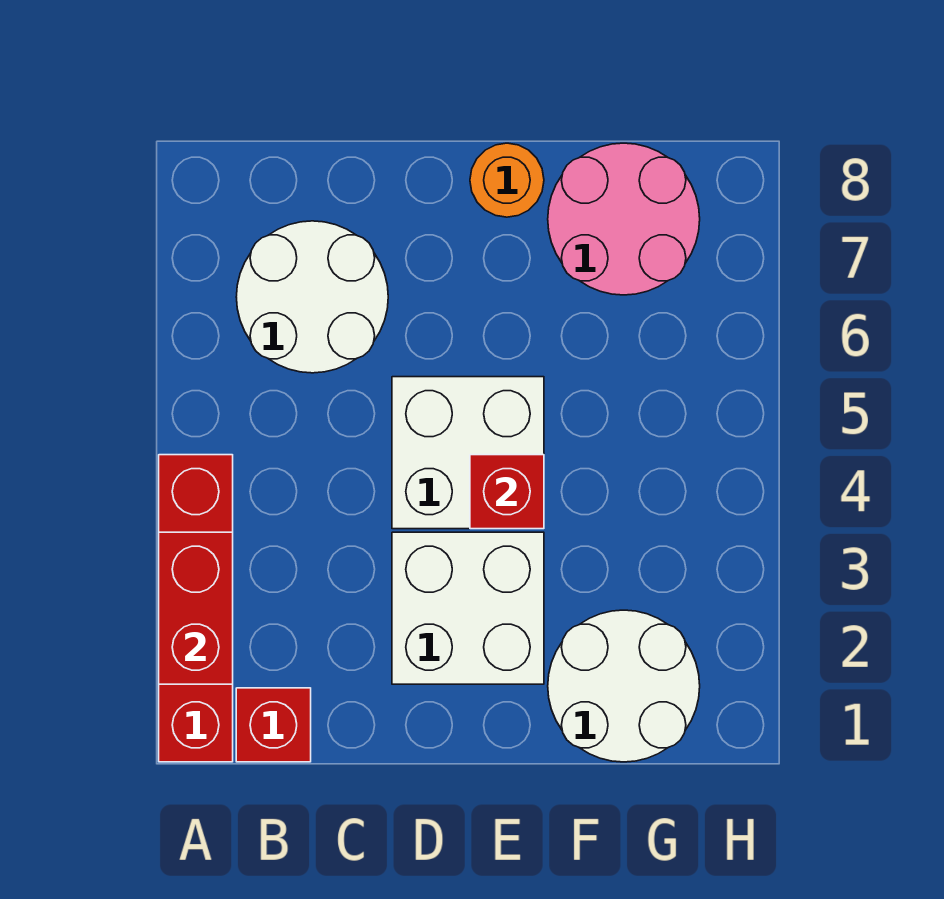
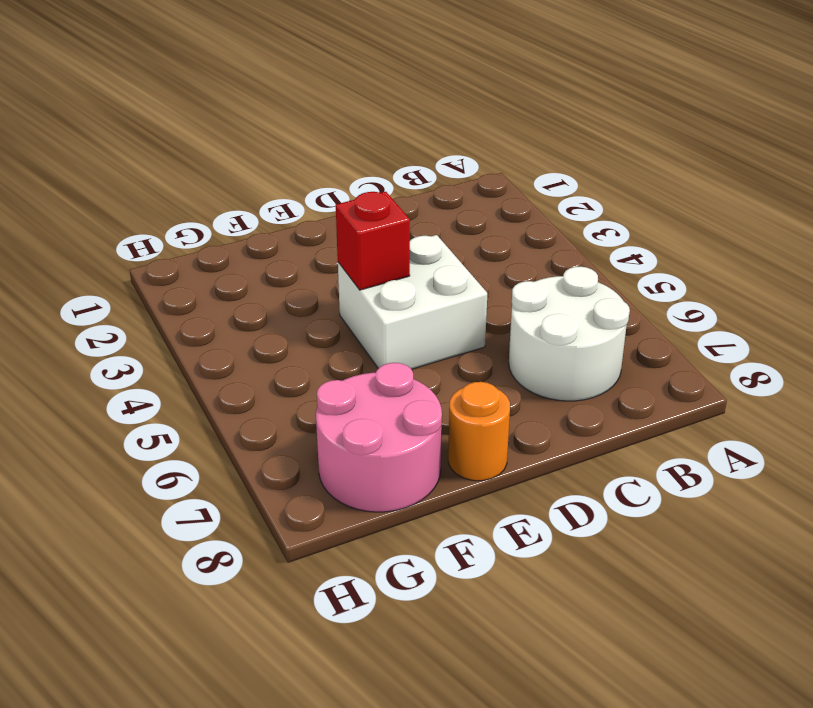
none -> red brick A1:A4 level 1
none -> red brick B1 level 1

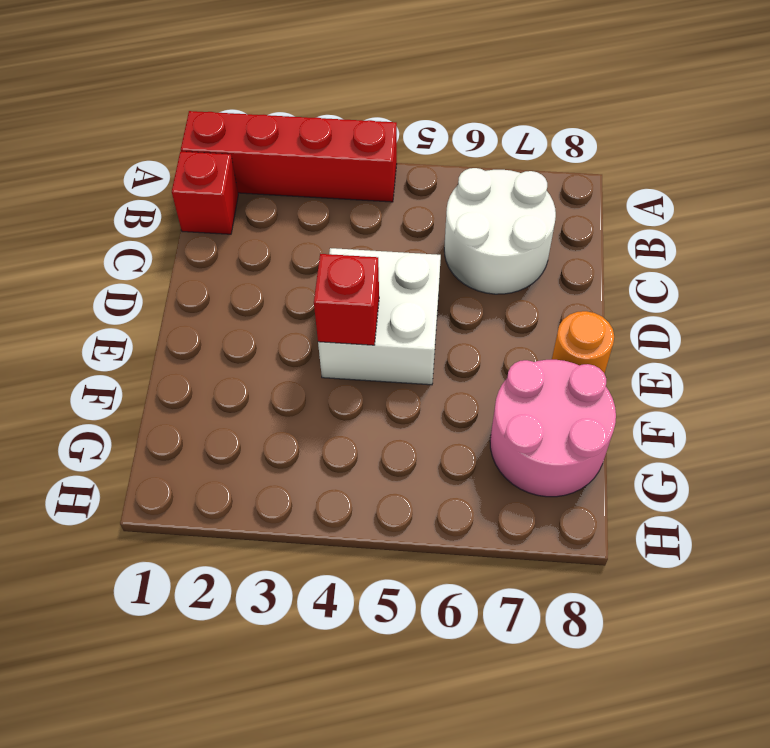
none -> white brick D2:E3 level 1
none -> white round brick F1:G2 level 1

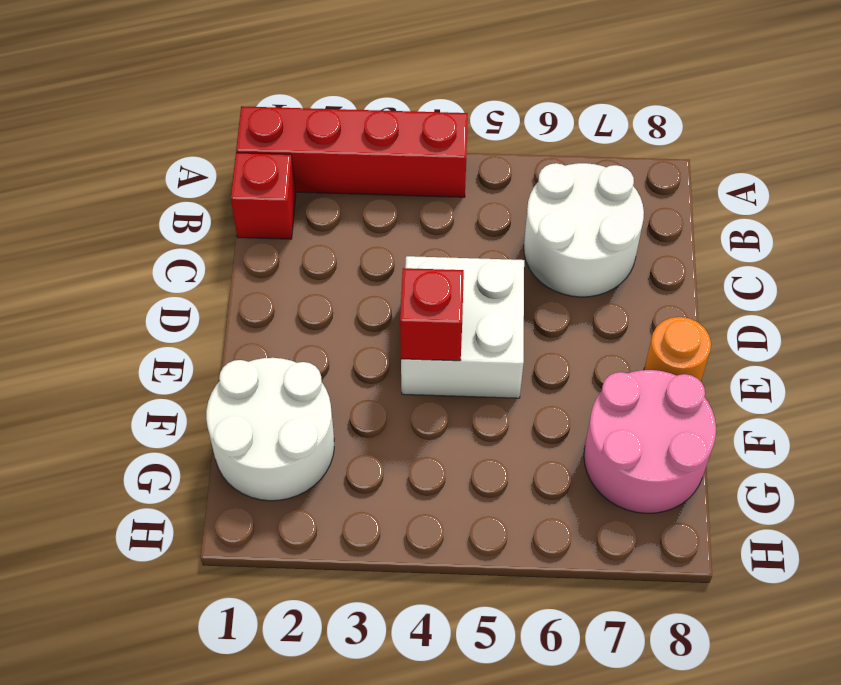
none -> white brick D2:E3 level 1
none -> red brick A2:A3 level 2

